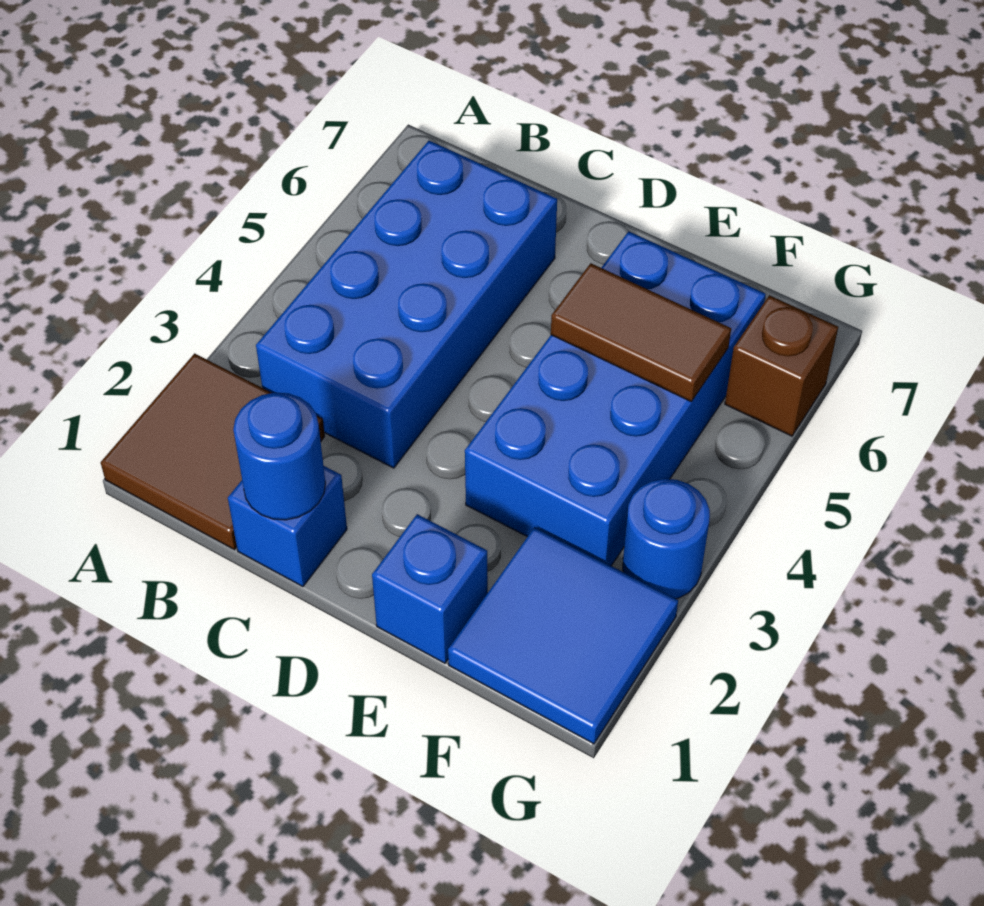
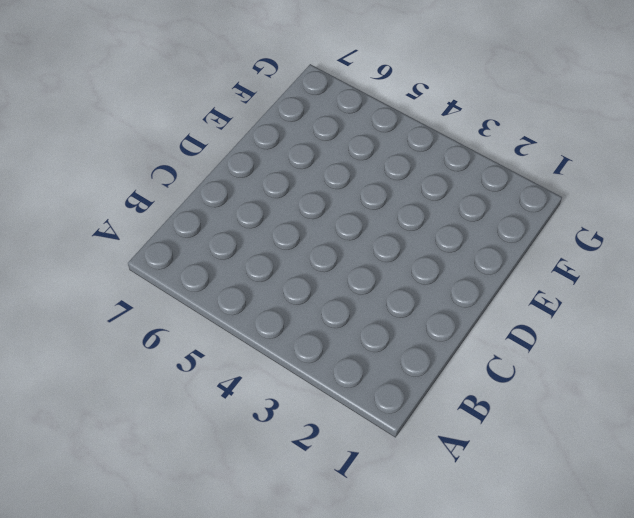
none -> brown tile A1:B2 level 1
none -> blue brick B3:C6 level 1

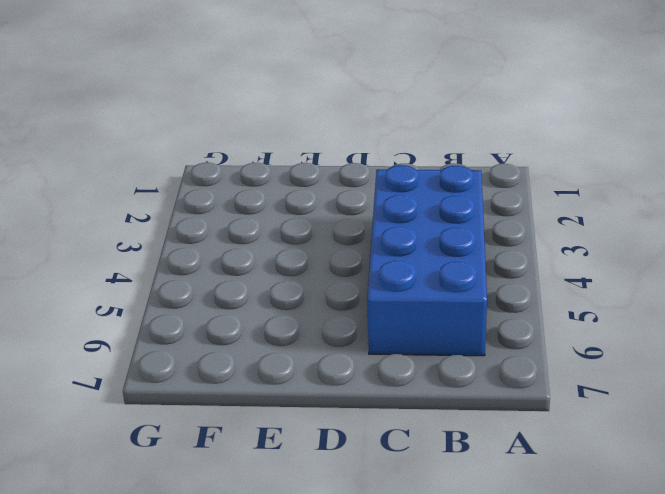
none -> brown tile A1:B2 level 1
none -> blue brick C1 level 1

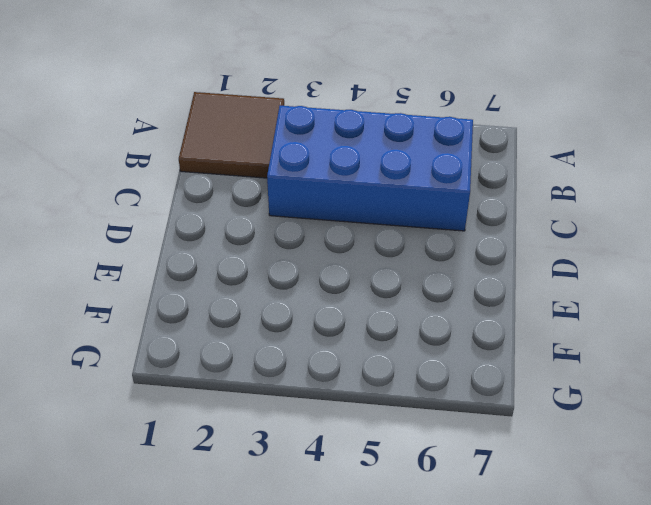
none -> blue brick C1 level 1
none -> blue brick E1 level 1

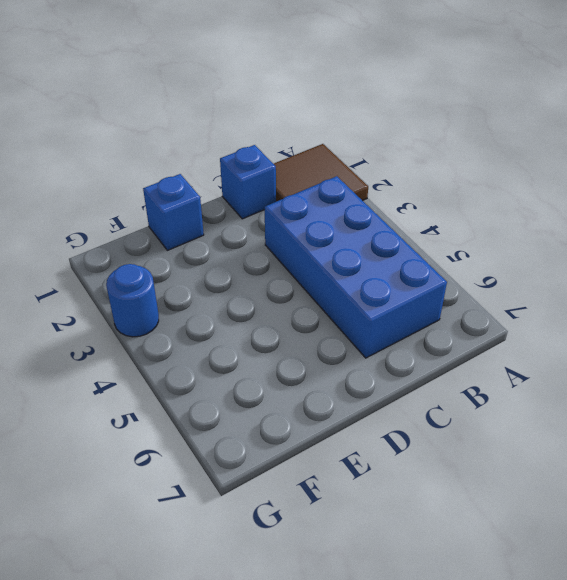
none -> blue brick E3:F6 level 1
none -> blue tile F1:G2 level 1

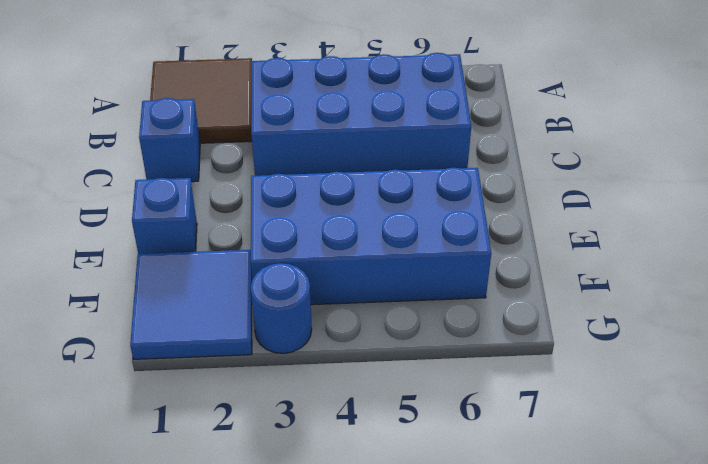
none -> brown brick G6 level 1
none -> blue round brick C1 level 2

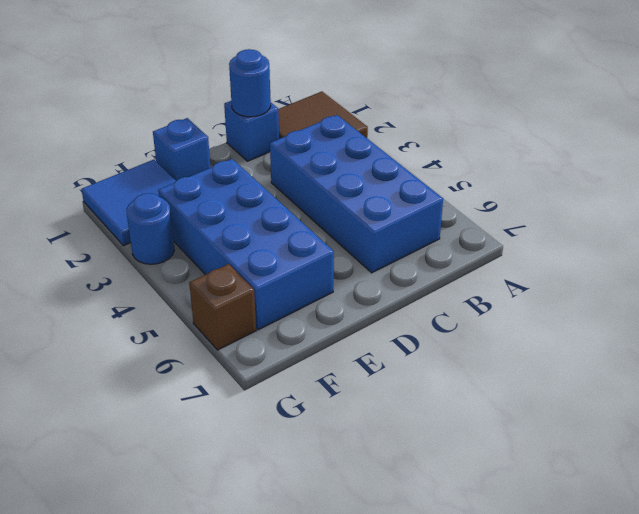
none -> brown tile E5:F5 level 2

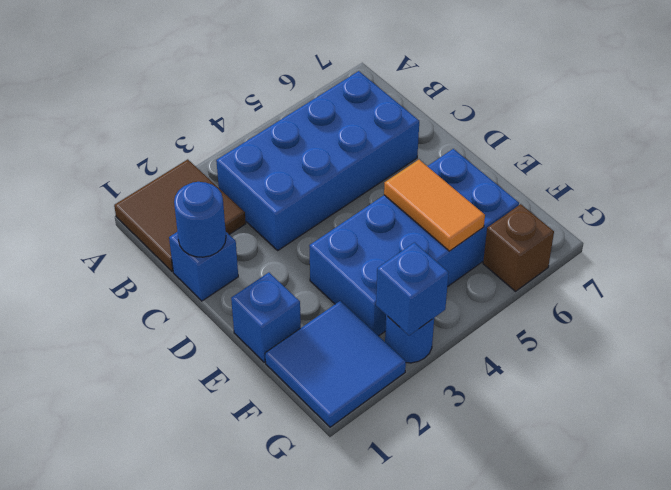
orange tile E5:F5 level 2 -> brown tile E5:F5 level 2
blue brick G3 level 2 -> none

